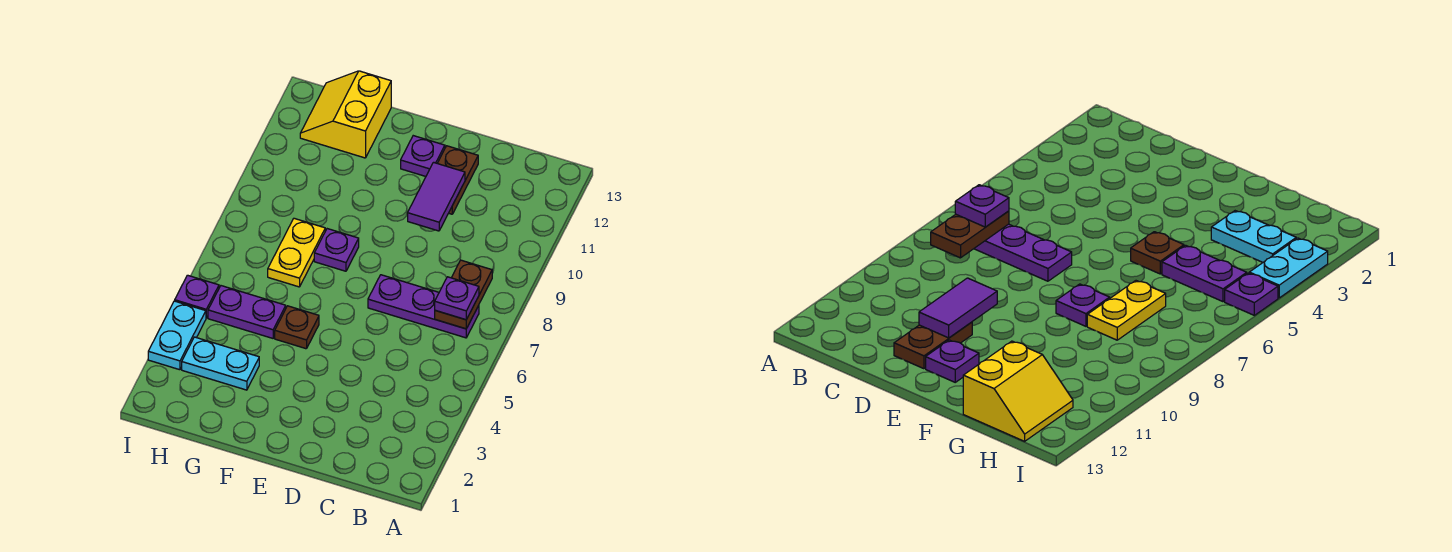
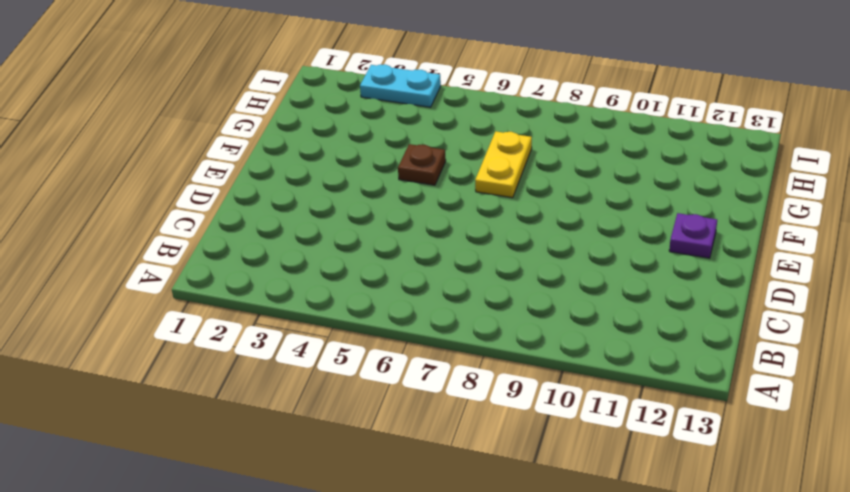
yellow plate F7:G7 level 1 -> yellow plate G7:G8 level 1
none -> purple plate B7:D7 level 1
none -> brown plate D11:D12 level 1
none -> purple plate F8 level 1

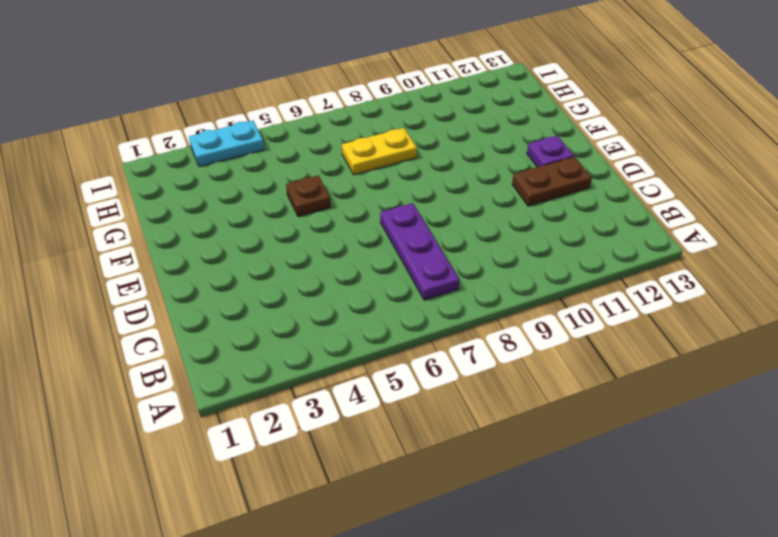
none -> purple plate F8 level 1
none -> cyan plate G3:H3 level 1
none -> purple plate G5:H5 level 1

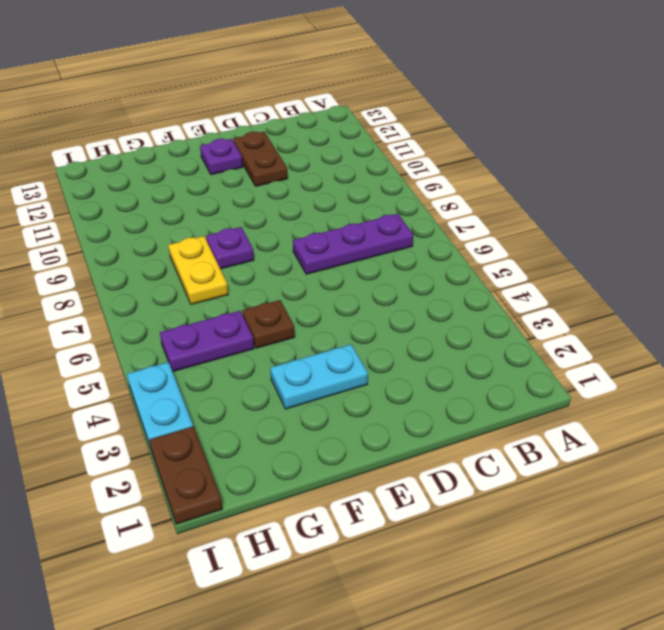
cyan plate E3:F3 level 1 -> cyan plate G3:H3 level 1
brown plate I1:I2 level 1 -> brown plate B7:B8 level 2
none -> yellow slope G12:H13 level 1 top G
none -> purple plate I5 level 1
none -> purple tile D10:D11 level 2

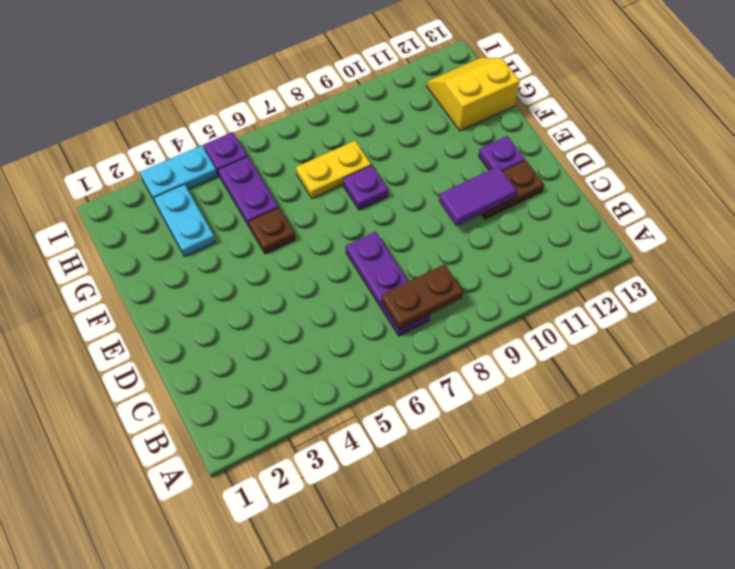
none -> purple plate B7 level 3

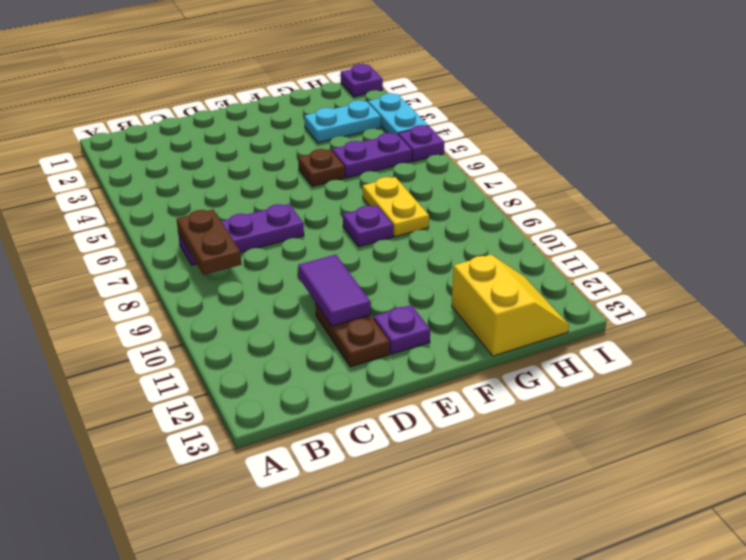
purple plate I1 level 1 -> purple plate B7 level 3

